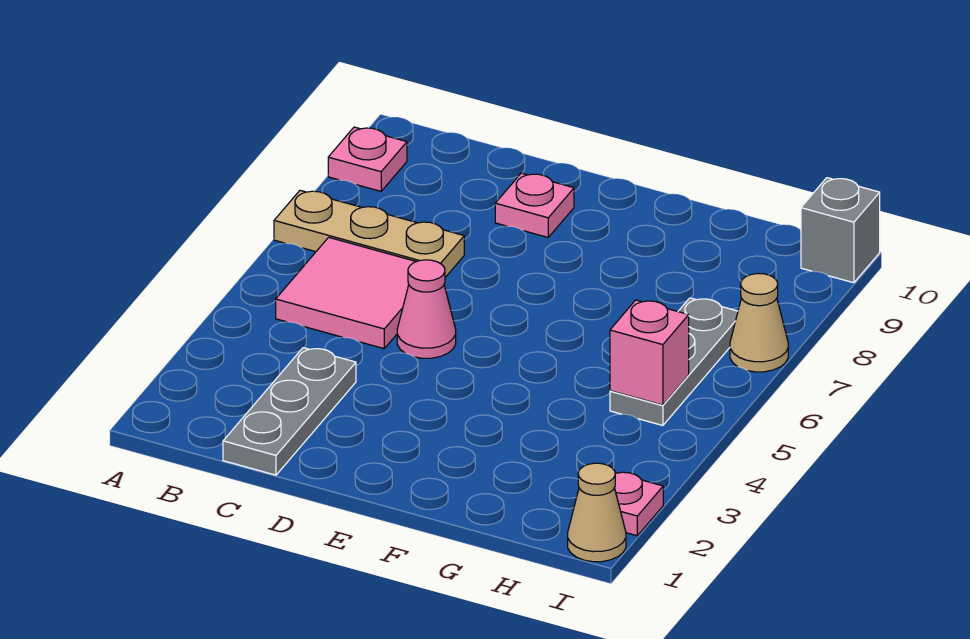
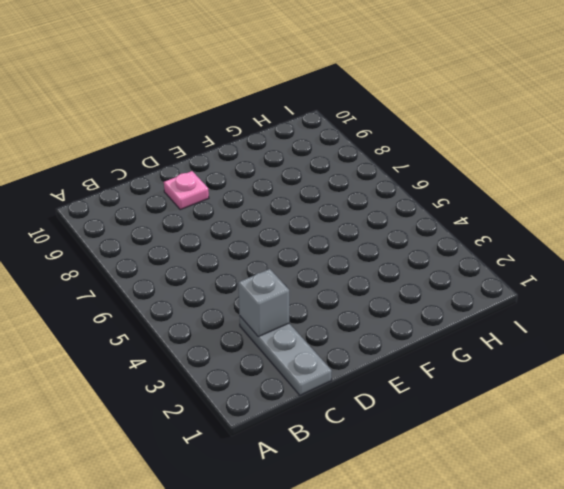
grey brick C3 level 2 -> grey brick I10 level 1
none -> tan plate A7:C7 level 1
none -> pink plate A9 level 1
none -> pink tile B5:C6 level 1

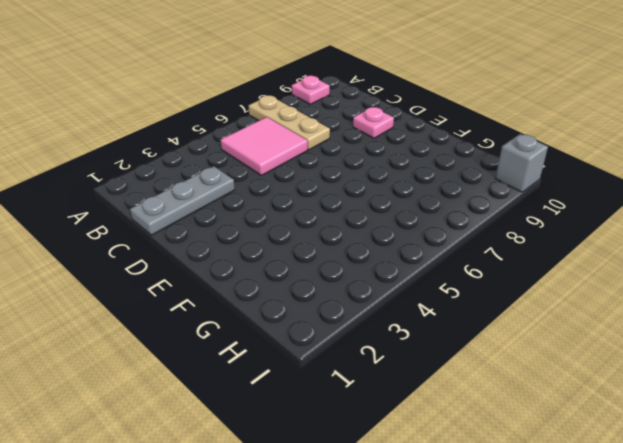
none -> pink cone D5 level 1
none -> grey plate H5:H7 level 1
none -> tan cone I1 level 1

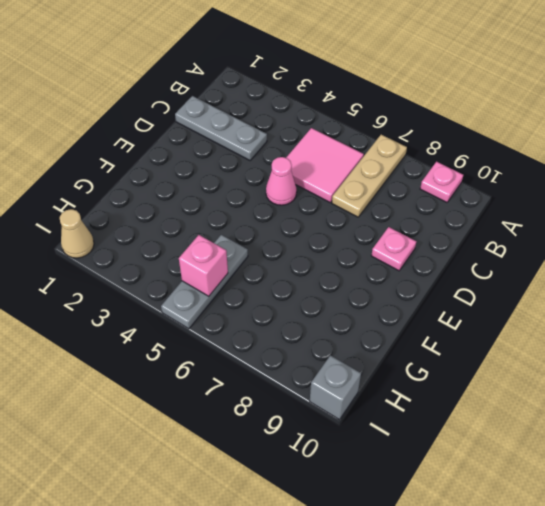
grey plate G5:I5 level 1 -> grey plate H5:H7 level 1
none -> pink plate I2 level 1
none -> tan cone I7 level 1

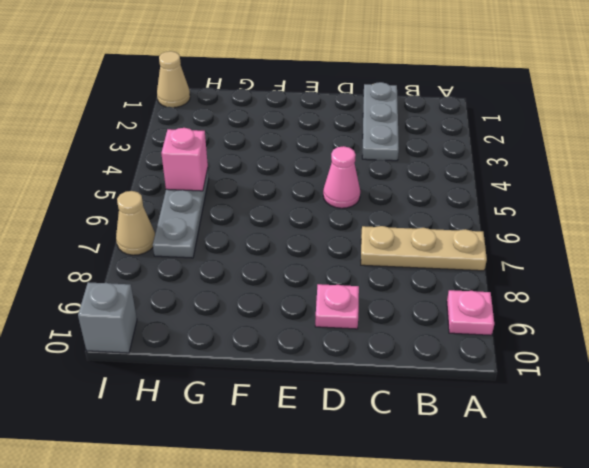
none -> pink tile B5:C6 level 1
none -> pink plate I2 level 1

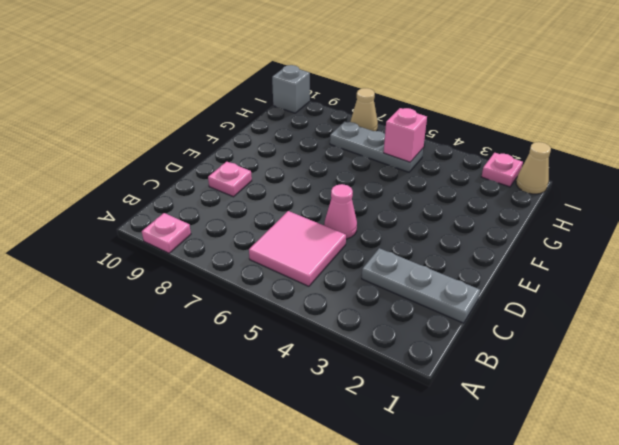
none -> tan plate A7:C7 level 1

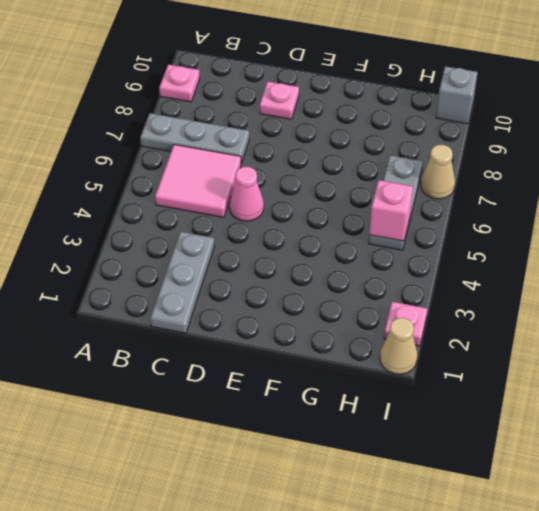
grey plate A7:C7 level 1 -> tan plate A7:C7 level 1

